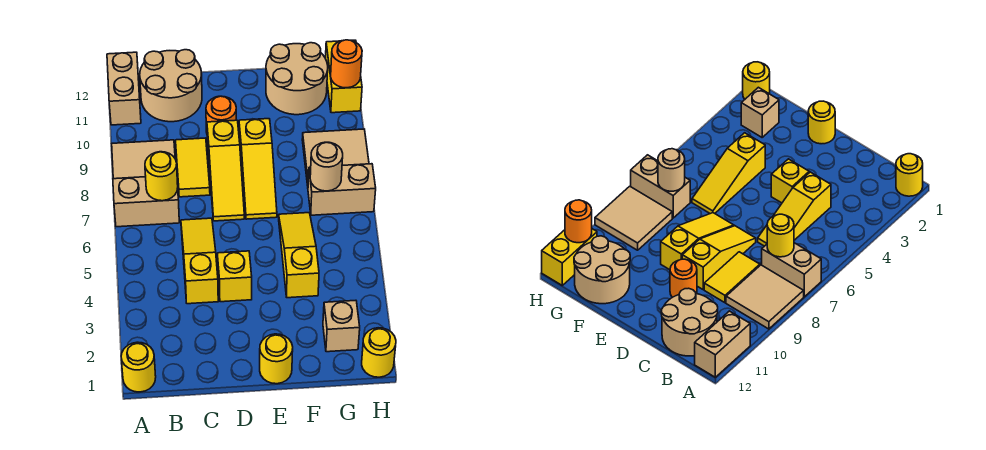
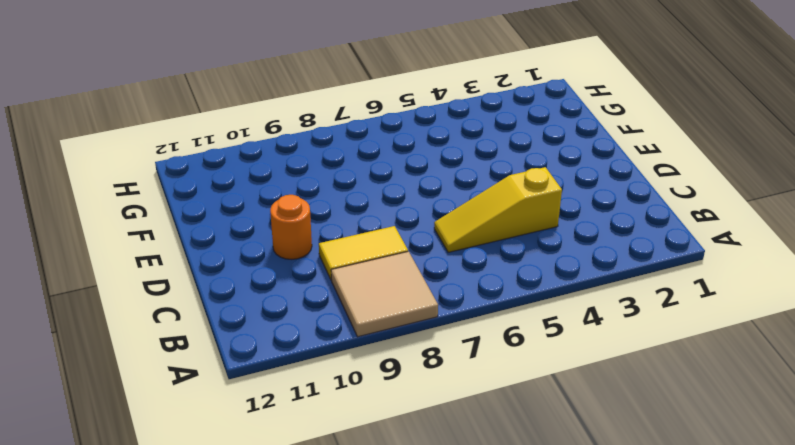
none -> yellow round brick A1 level 1
none -> tan brick A7:B7 level 1
none -> tan brick A11:A12 level 1

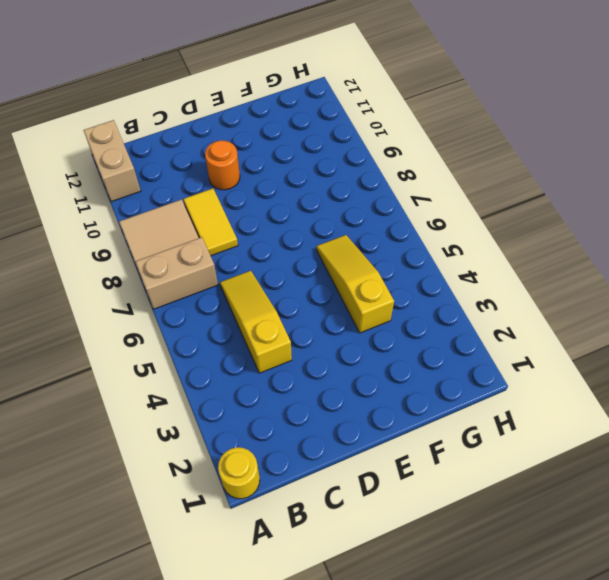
none -> tan round brick B11:C12 level 1
none -> yellow brick D4 level 1
none -> yellow slope D7:D9 level 1 top 9

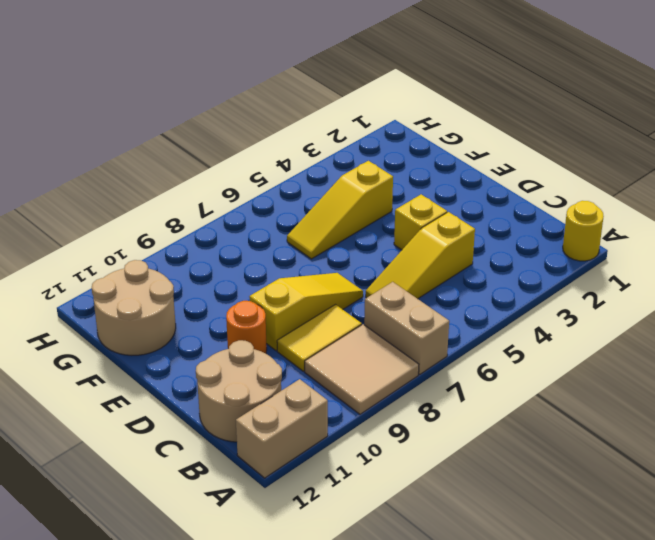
none -> yellow round brick E1 level 1
none -> yellow slope E7:E9 level 1 top 9
none -> tan brick G2 level 1

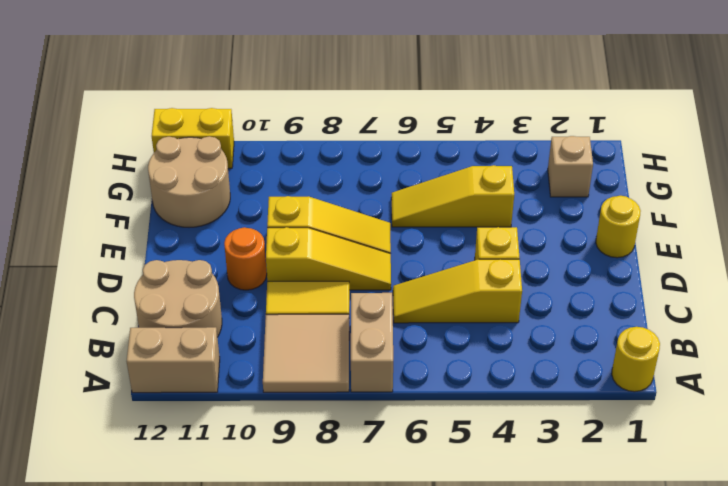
none -> tan brick G7:H7 level 1
none -> tan tile G8:H9 level 1
none -> yellow round brick H1 level 1

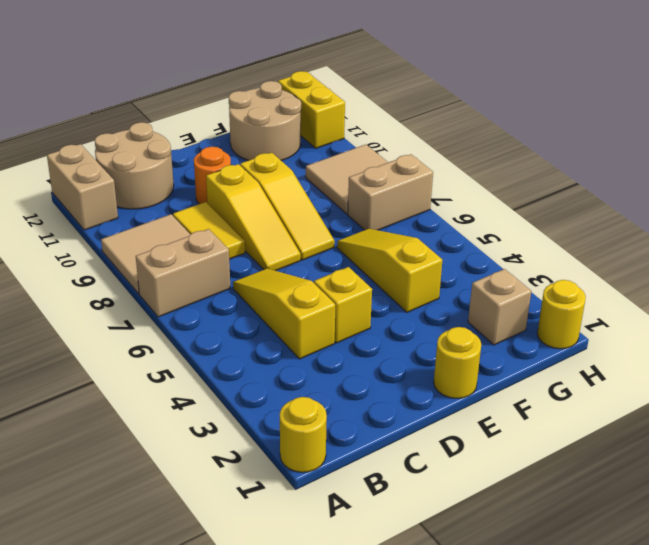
none -> yellow round brick B7 level 2
none -> tan round brick G7 level 2
none -> orange round brick H11 level 2

